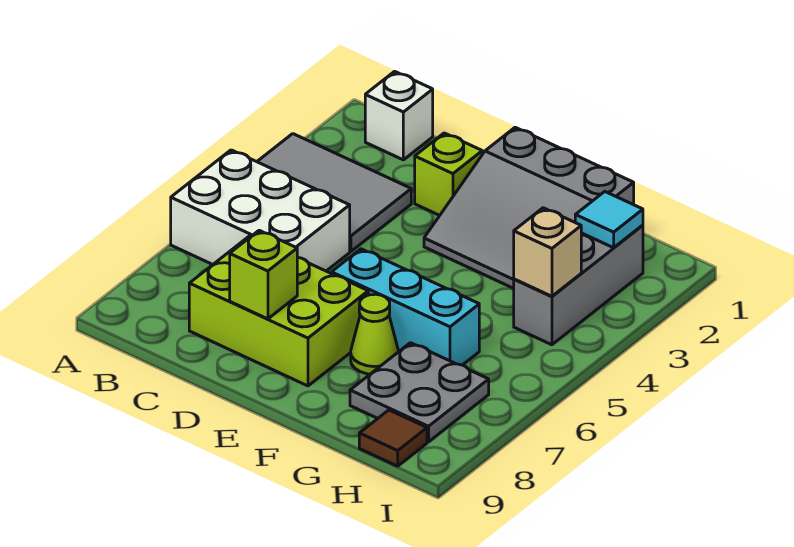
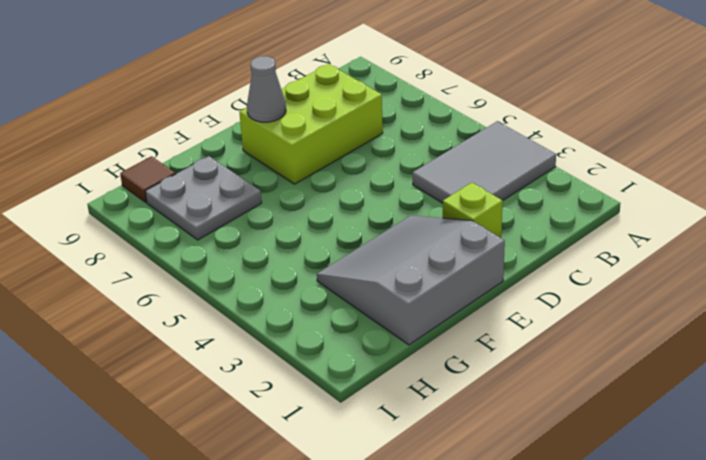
grey cone E8 level 2 -> none
none -> white brick A5:C6 level 1
none -> white brick B1 level 1
none -> cyan brick E6:G6 level 1

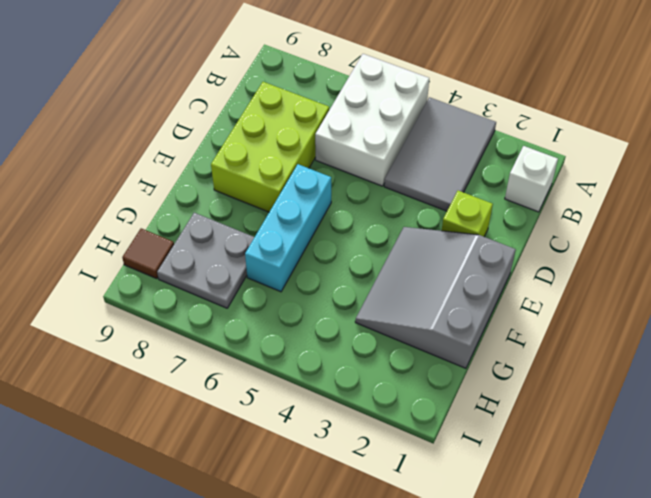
none -> lime cone F7 level 1
none -> grey brick H2:H4 level 1
none -> lime brick D8 level 2

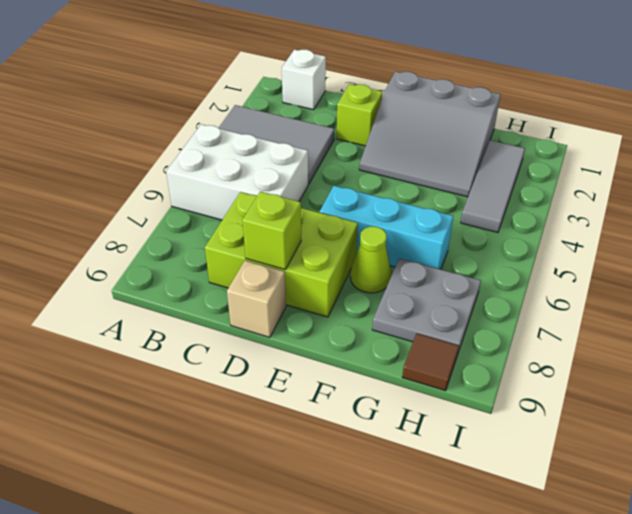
tan brick D9 level 1 -> tan brick H4 level 2
grey tile H2:H4 level 1 -> grey brick H2:H4 level 1
none -> cyan tile H2 level 2

